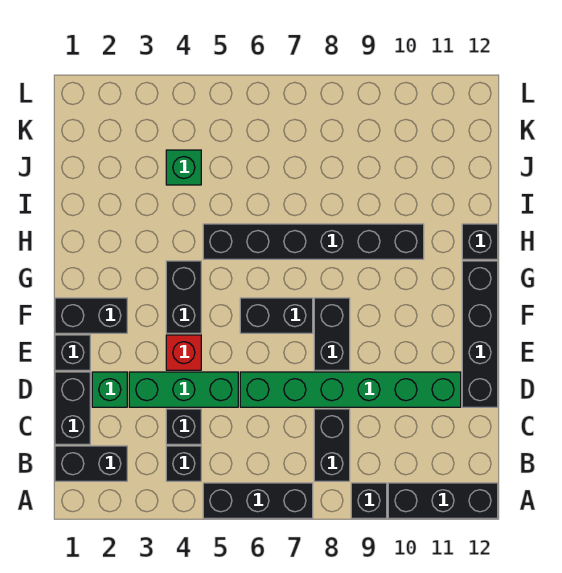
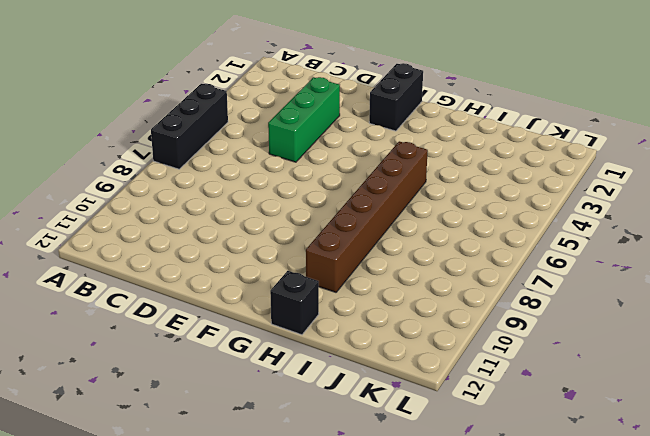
brown brick H5:H10 level 1 -> black brick H5:H10 level 1
none -> black brick A9 level 1
none -> black brick A10:A12 level 1
none -> black brick B1:B2 level 1

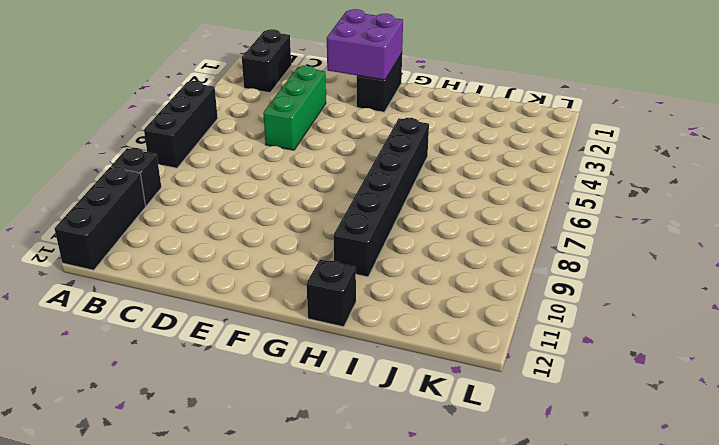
purple brick E1:F2 level 2 -> none
none -> black brick B4 level 1
none -> black brick B8:C8 level 1
none -> black brick C1:D1 level 1

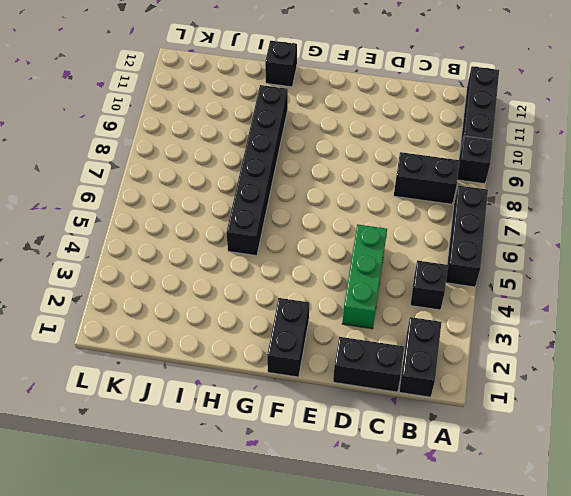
none -> black brick C4 level 1
none -> green brick D2 level 1
none -> green brick D6:D11 level 1

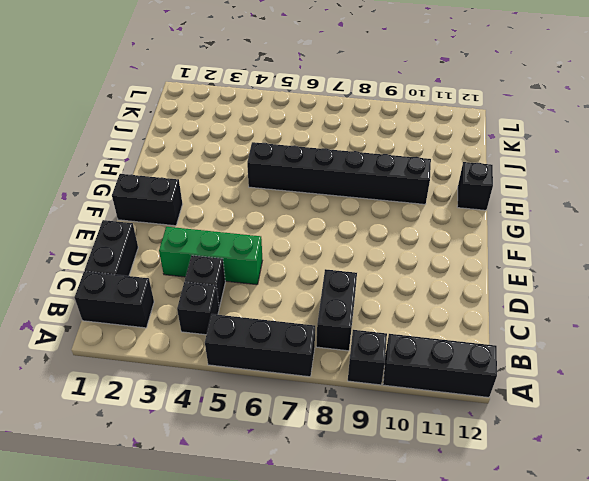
none -> green brick D2 level 1
none -> green brick D6:D11 level 1
none -> black brick D12:G12 level 1

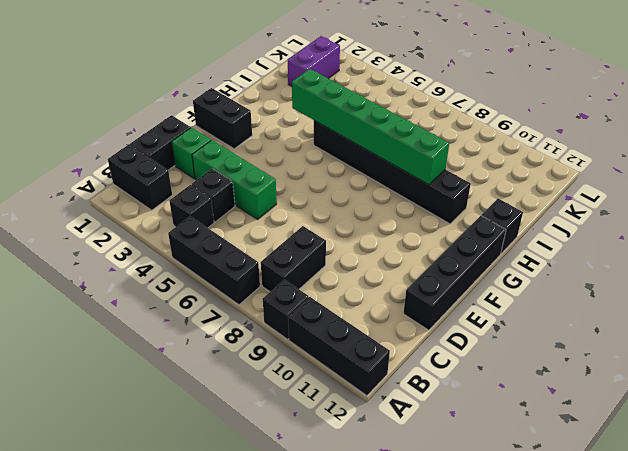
green brick H4:H9 level 2 -> green brick D6:D11 level 1
purple brick J2:K2 level 1 -> none
none -> black brick E1 level 1
none -> red brick E4 level 1
none -> black brick E8:F8 level 1

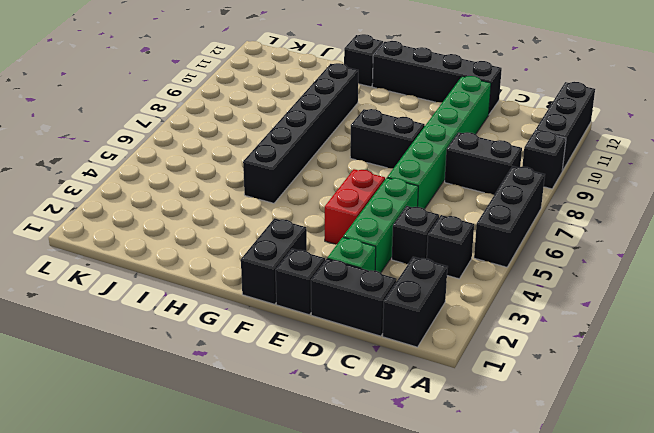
red brick E4:E5 level 1 -> red brick E4 level 1
none -> black brick F4:G4 level 1
none -> black brick F6:F7 level 1
none -> green brick J4 level 1

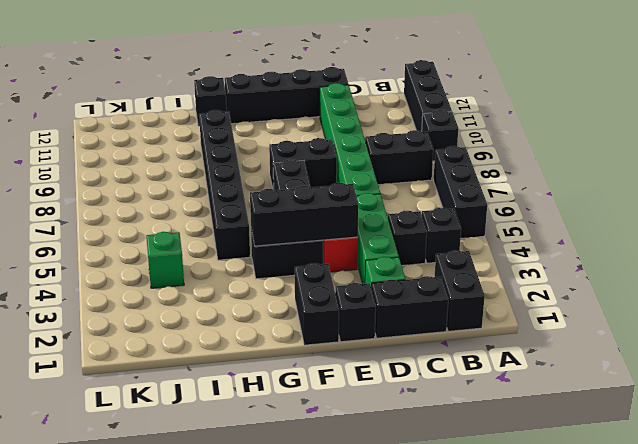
black brick E4:G4 level 2 -> none

